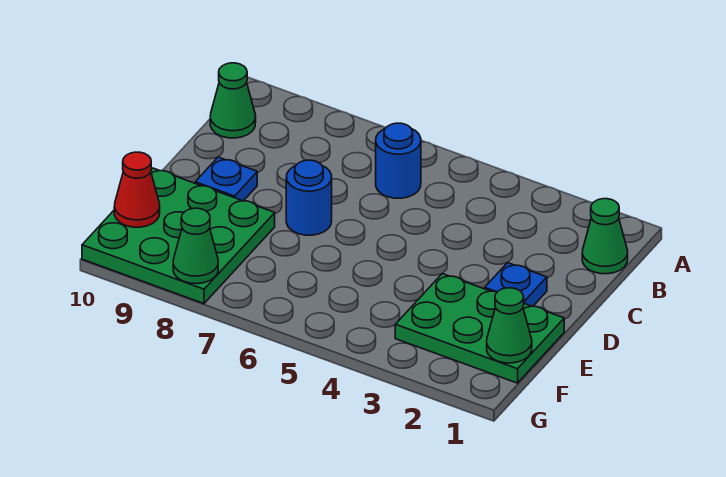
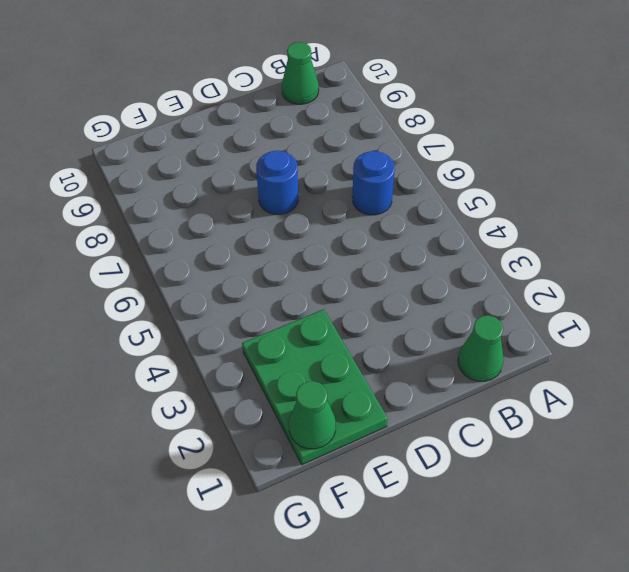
none -> blue plate D2 level 1
none -> blue plate D9 level 1

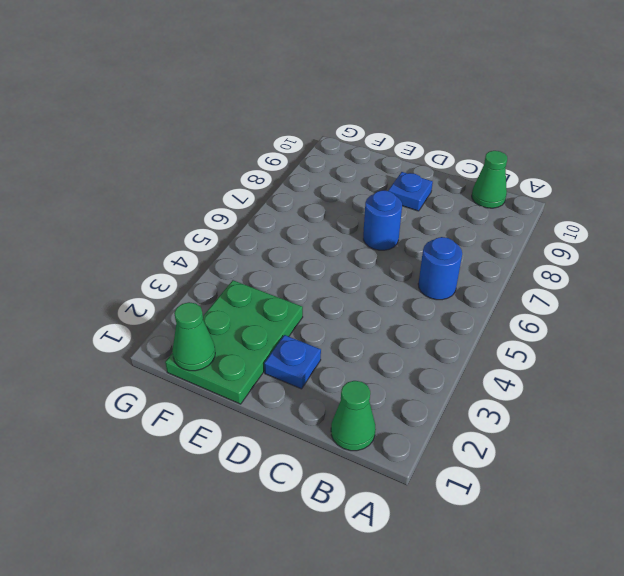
none -> green plate E8:G10 level 1
none -> red cone F10 level 2

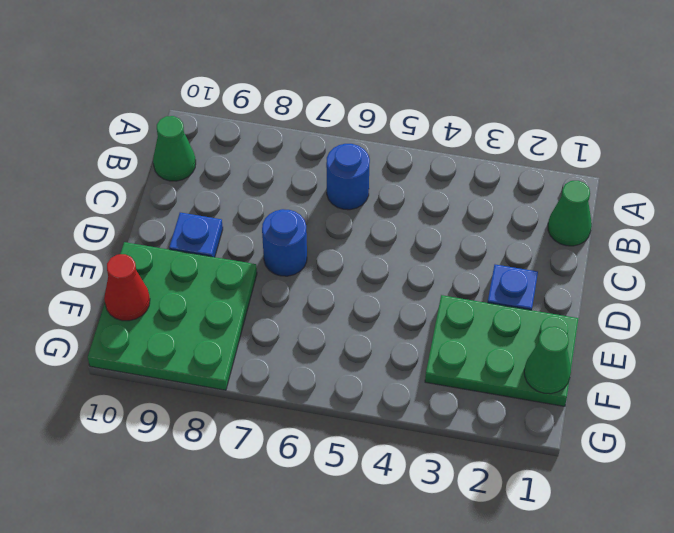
none -> green cone G8 level 2

